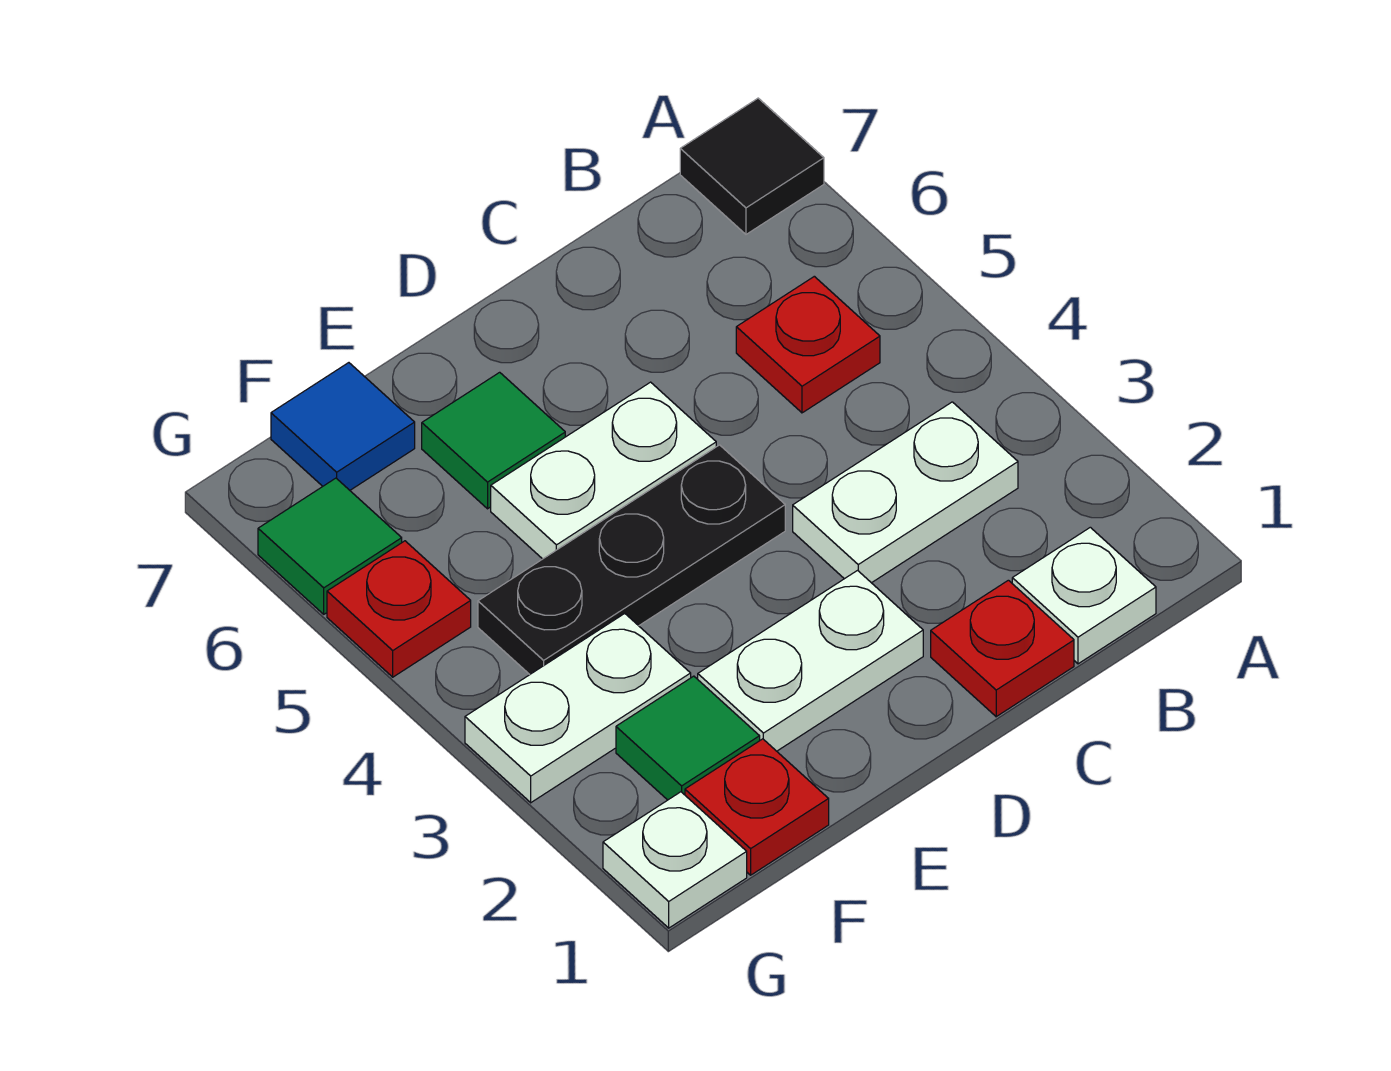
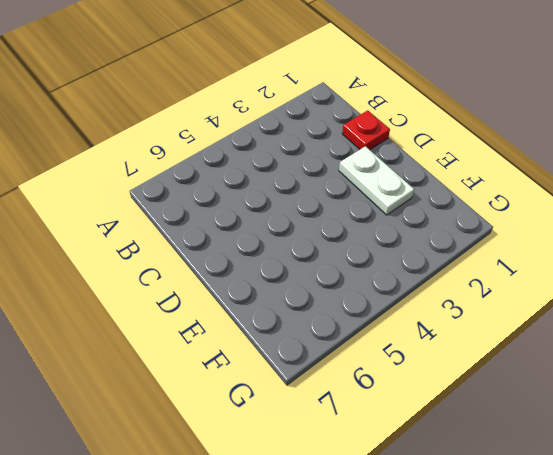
none -> black tile A7 level 1
none -> white plate B1 level 1
none -> white plate B3:C3 level 1

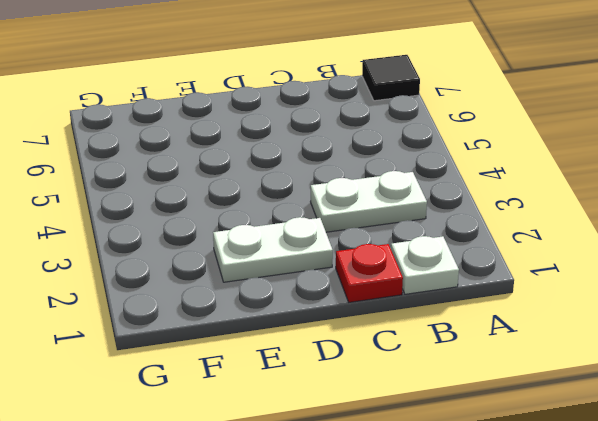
none -> red plate B5 level 1
none -> black plate D4:F4 level 1
none -> white plate D5:E5 level 1

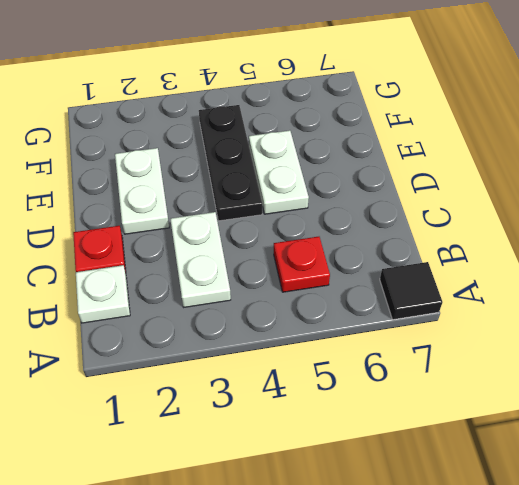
none -> green tile E6 level 1
none -> red plate F1 level 1
none -> green tile F2 level 1

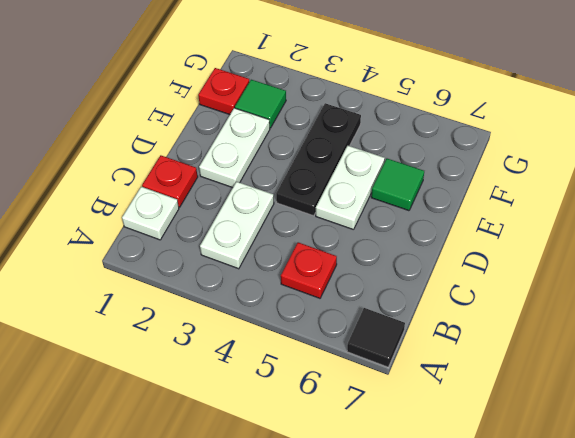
none -> white plate F3:G3 level 1
none -> blue tile F7 level 1
none -> white plate G1 level 1

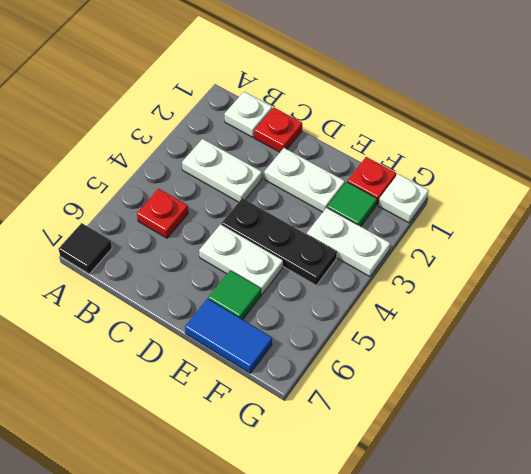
blue tile E7:F7 level 1 -> blue tile F7 level 1
none -> red plate G5 level 1
none -> green tile G6 level 1

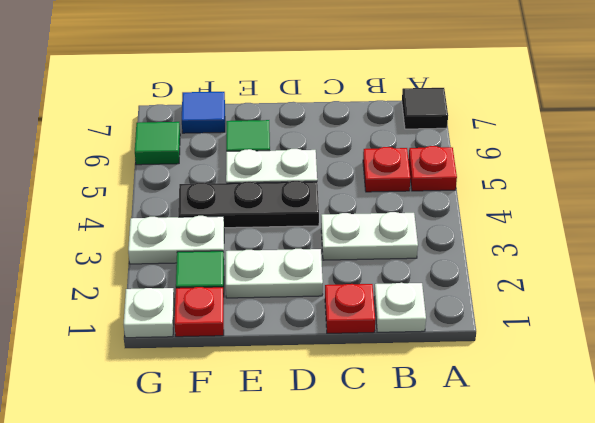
red plate A5 level 1 -> red plate G5 level 1

